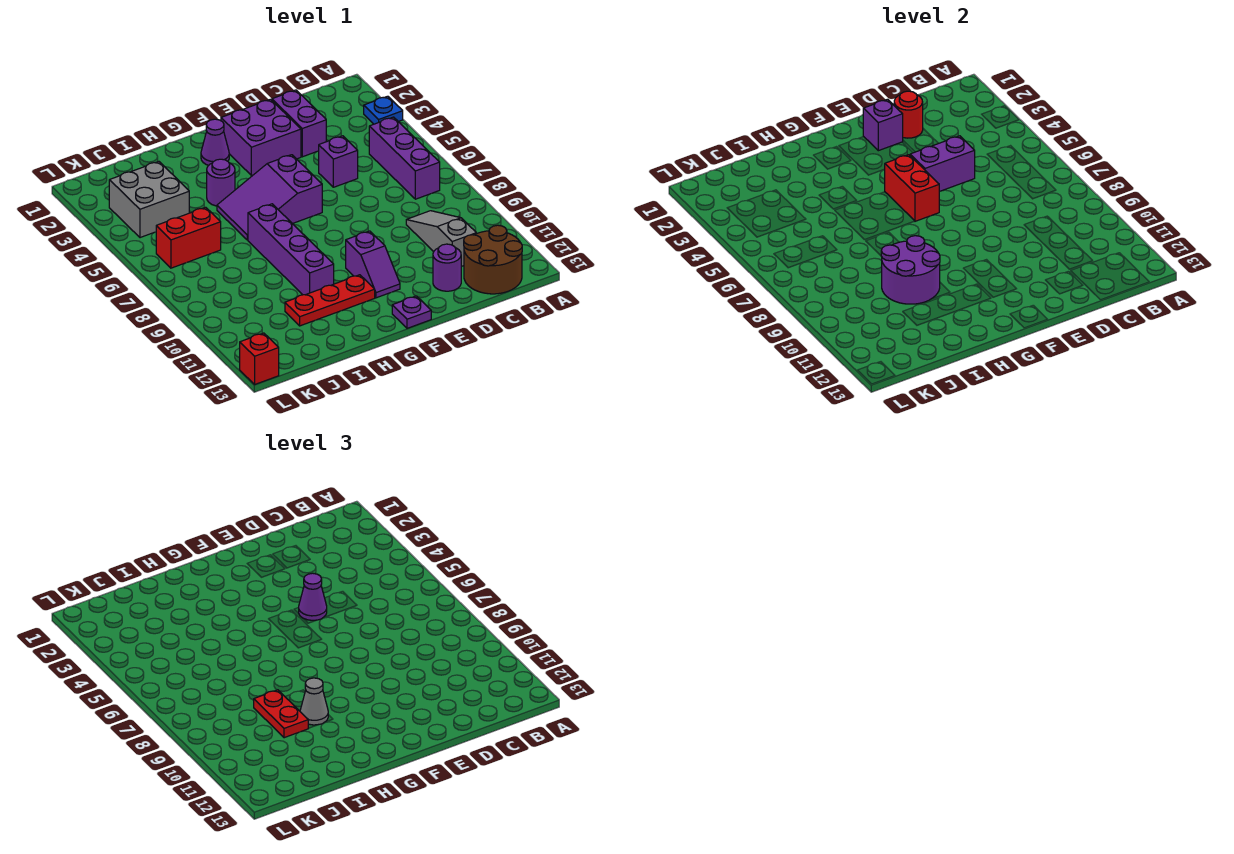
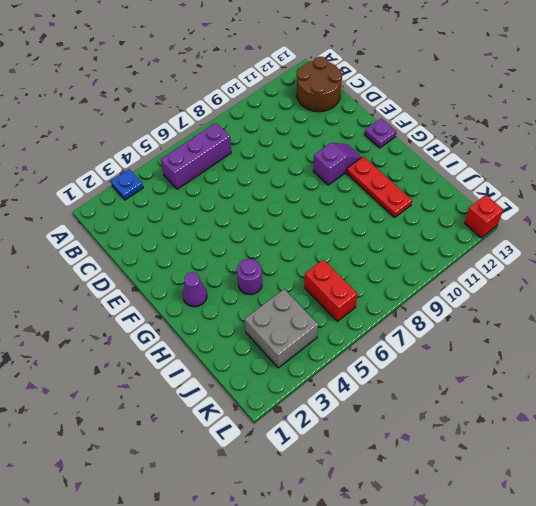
none -> grey slope C9:C11 level 1 top 11
none -> purple brick D2:D3 level 1
none -> purple brick D5 level 1

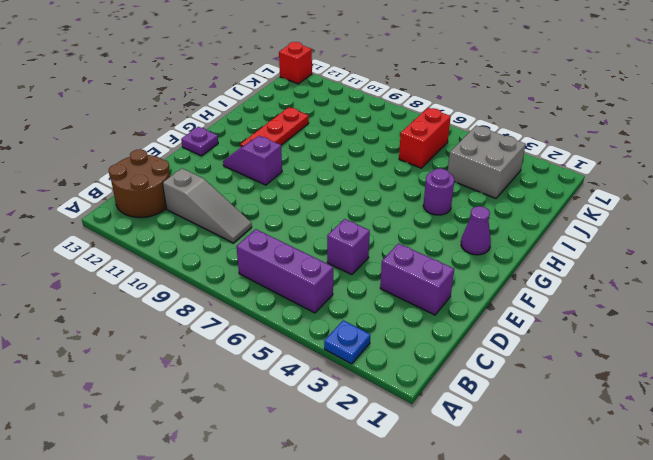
none -> purple round brick D12 level 1
none -> purple brick E2:F3 level 1
none -> purple slope F5:H6 level 1 top F

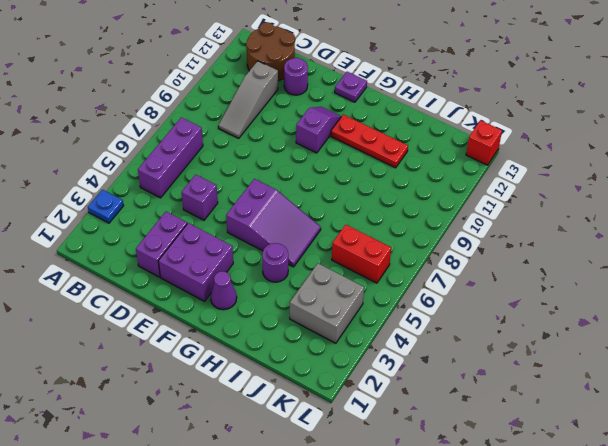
none -> purple brick H7:H10 level 1
none -> red round brick D2 level 2
none -> purple brick D5:E5 level 2

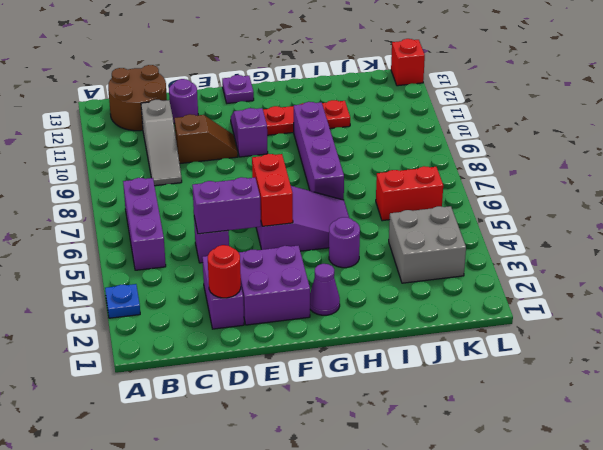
brown slope D10:E10 level 1 top D -> none
none -> purple brick E2 level 2
none -> purple round brick H9:I10 level 2
none -> purple cone E5 level 3

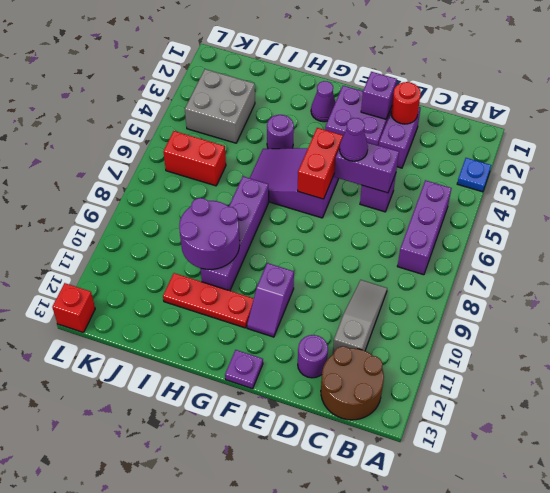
none -> grey cone H10 level 3
none -> red plate I9:I10 level 3

